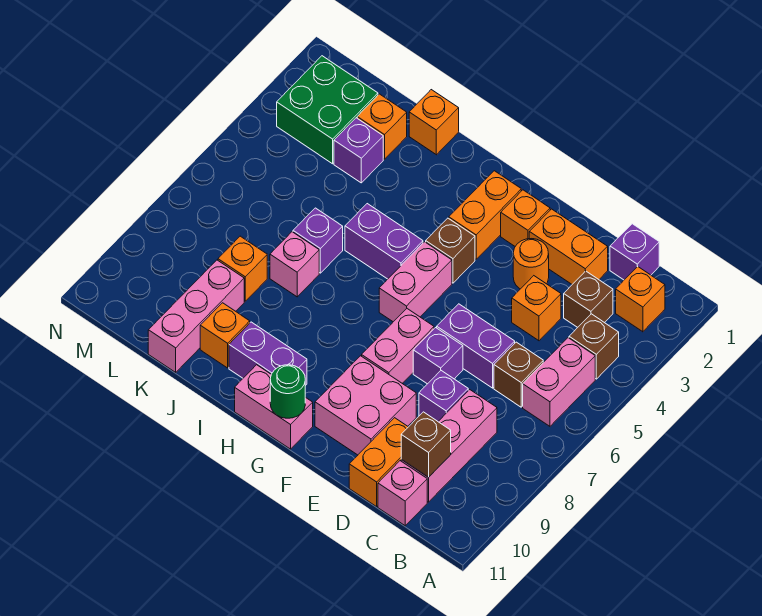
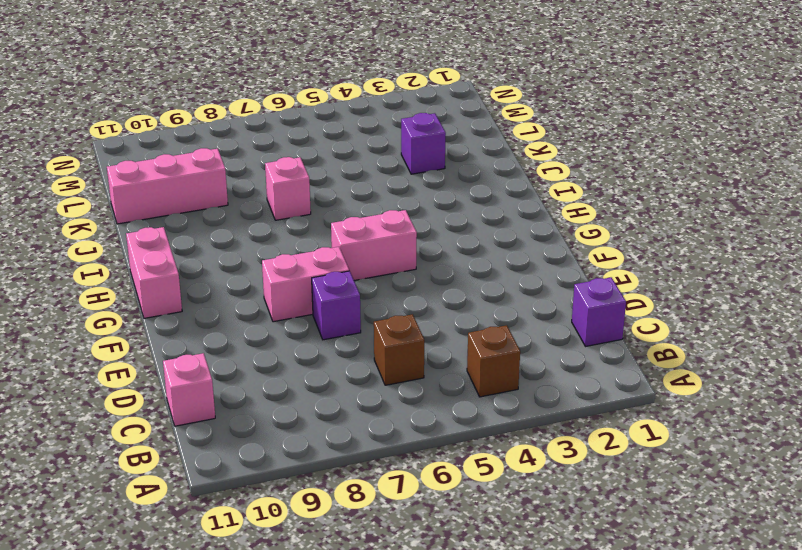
none -> orange brick B2 level 1
none -> pink brick B5:B6 level 1
none -> brown brick C3 level 1
none -> pink brick C8:C10 level 1

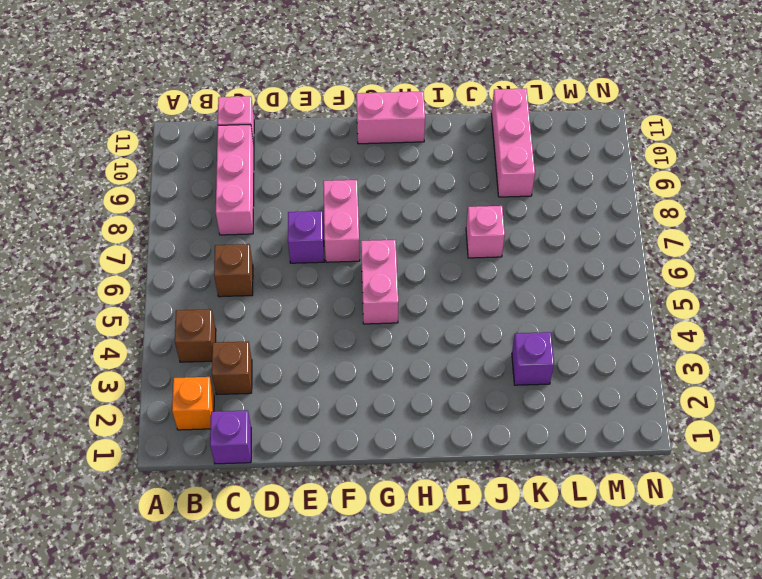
none -> pink brick B5:B6 level 1
none -> orange brick D2:E2 level 1
none -> orange brick D4 level 1
none -> purple brick D6:E6 level 1

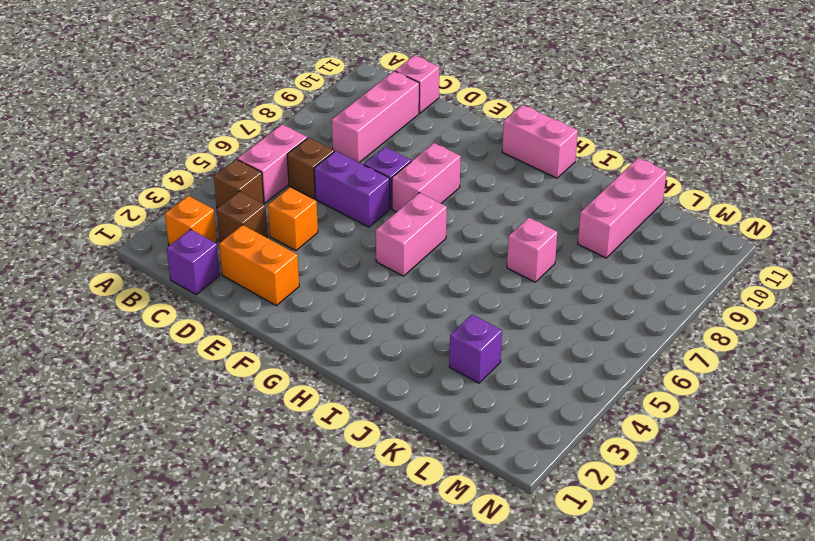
none -> purple brick D8 level 1
none -> orange brick D10:D11 level 1
none -> orange round brick E3 level 1
none -> pink brick E9:F10 level 1

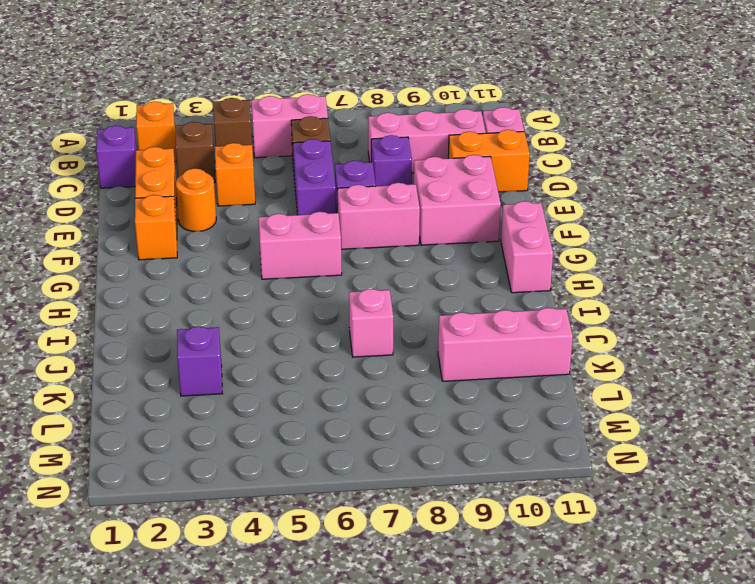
none -> orange brick G2:G3 level 1
none -> brown brick G4 level 1
none -> purple brick H5:I5 level 1
none -> purple brick H10:I10 level 1

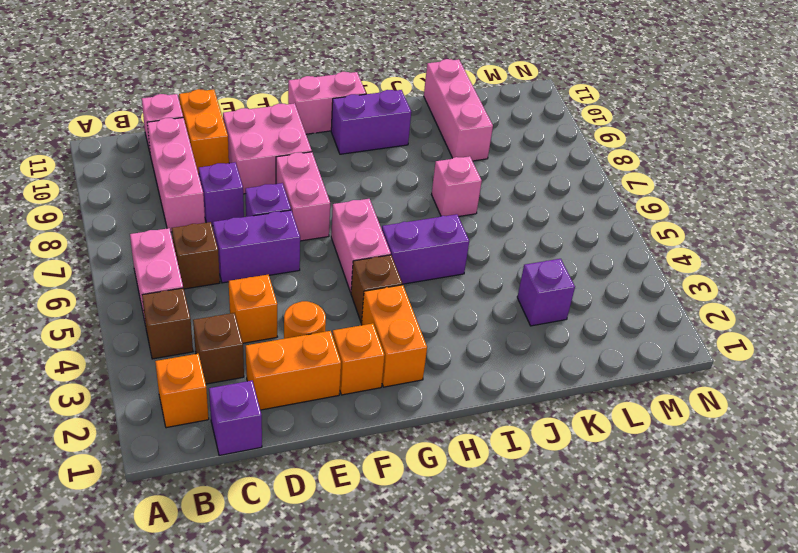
none -> orange brick J1 level 1
none -> purple brick J6 level 1
none -> orange brick J10 level 1
none -> orange brick K2 level 1

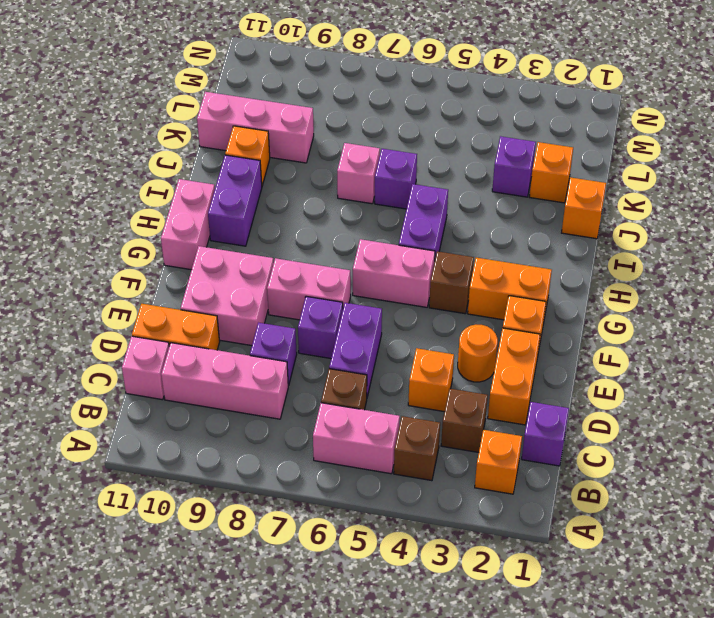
none -> orange brick K8 level 1
none -> green brick L2:M3 level 1
none -> brown brick C10 level 2
none -> green round brick G11 level 2

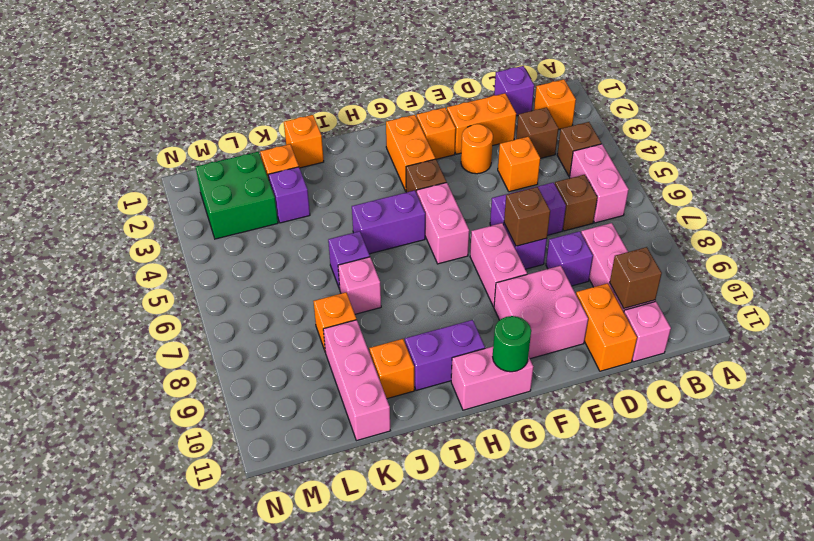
brown brick E7 level 2 -> none

